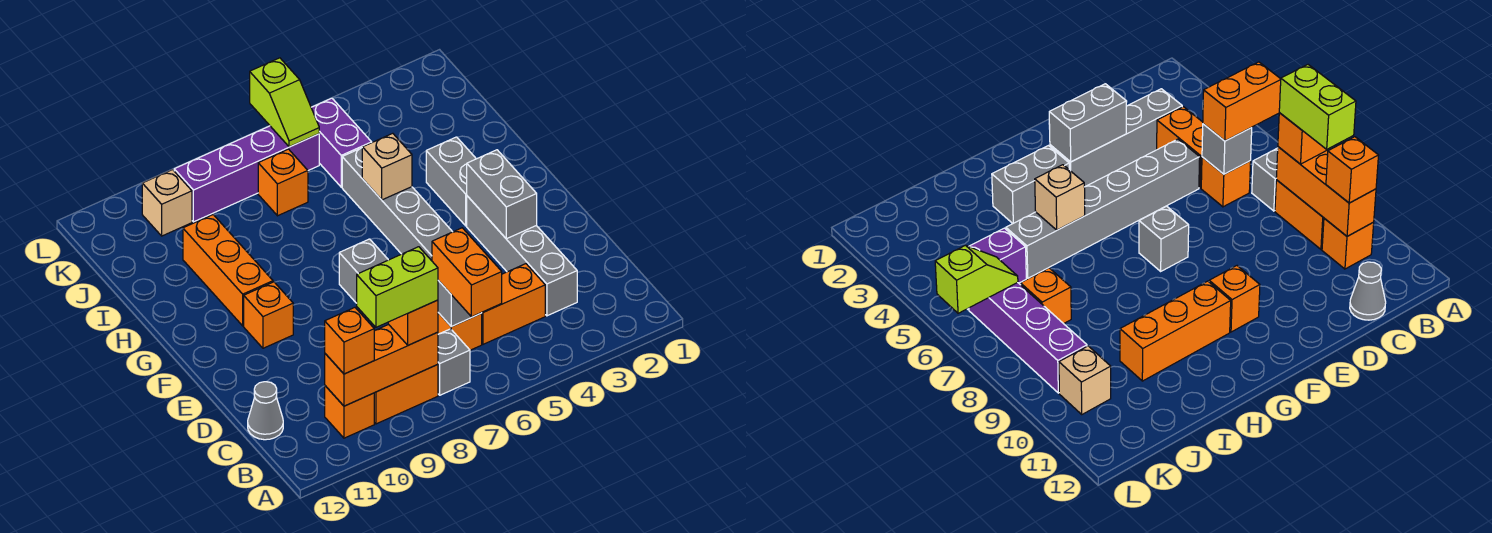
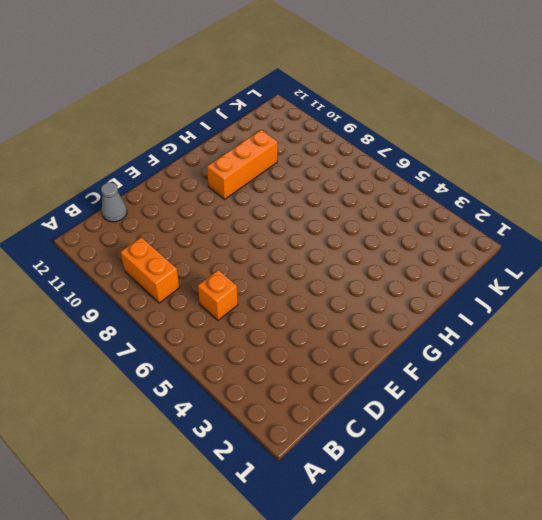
none -> grey brick B7 level 1
none -> orange brick B10 level 1
none -> grey brick C3:F3 level 1

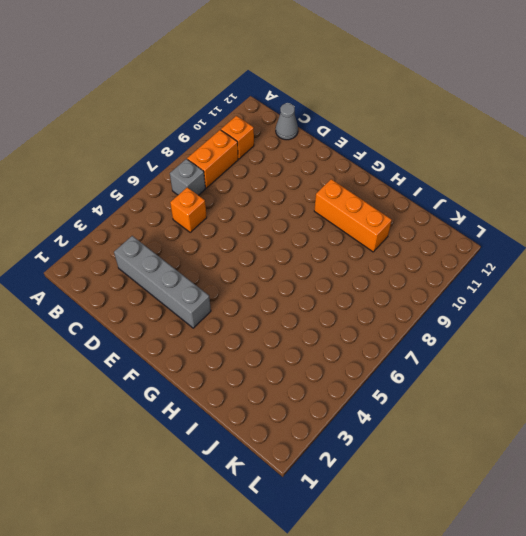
none -> orange brick C4:C5 level 1
none -> grey brick D5:I5 level 1
none -> grey brick F7 level 1

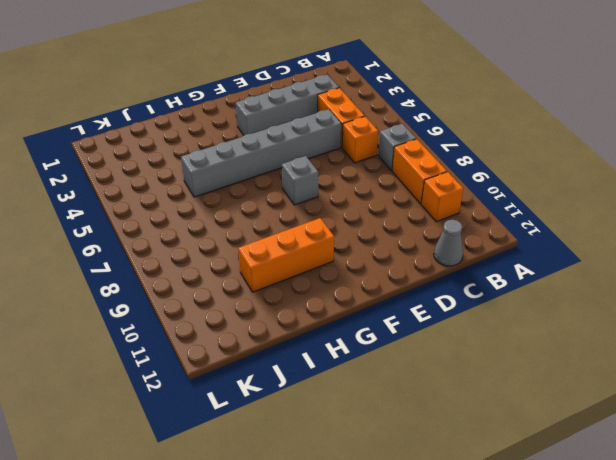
none -> orange brick F10 level 1
none -> grey brick G3:H3 level 1
none -> purple brick J5:K5 level 1

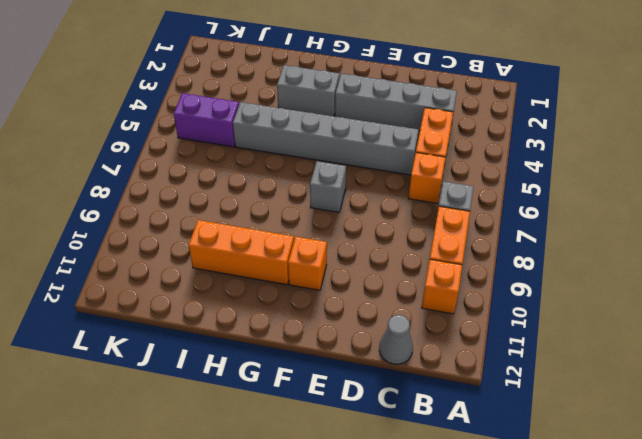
none -> orange brick J7 level 1
none -> purple brick K6:K9 level 1
none -> tan brick K10 level 1

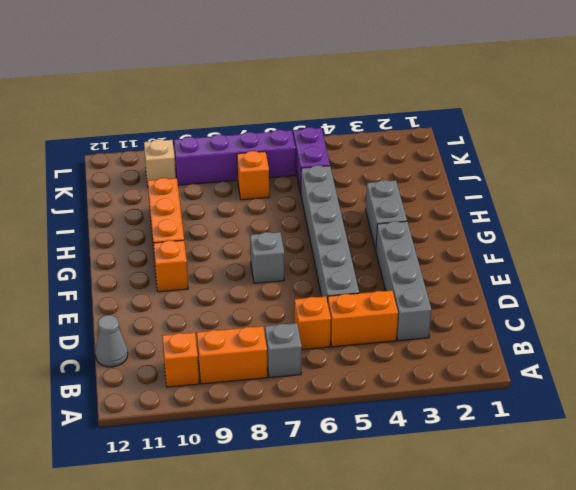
none -> orange brick B8:B10 level 2
none -> grey brick C6 level 2
none -> grey brick E3:F3 level 2

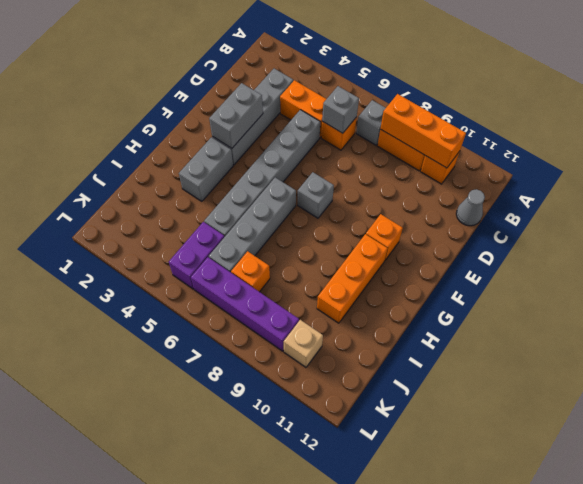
grey brick G6:J6 level 1 -> none
none -> tan brick H5 level 2
none -> lime slope K6:L6 level 2 top L
none -> orange brick B6:C6 level 3

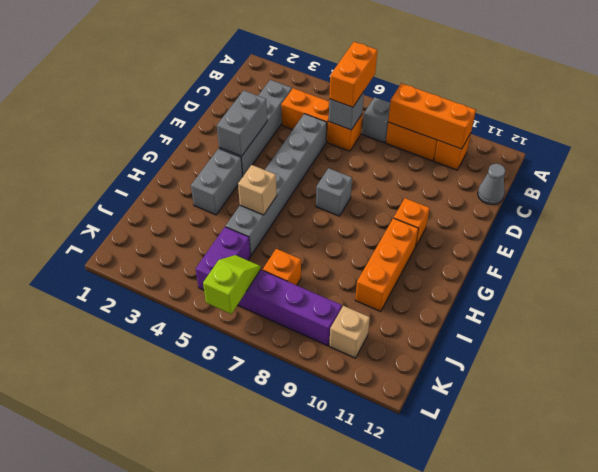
none -> orange brick B8 level 3
none -> orange brick B10 level 3
none -> lime brick B8:B9 level 4

